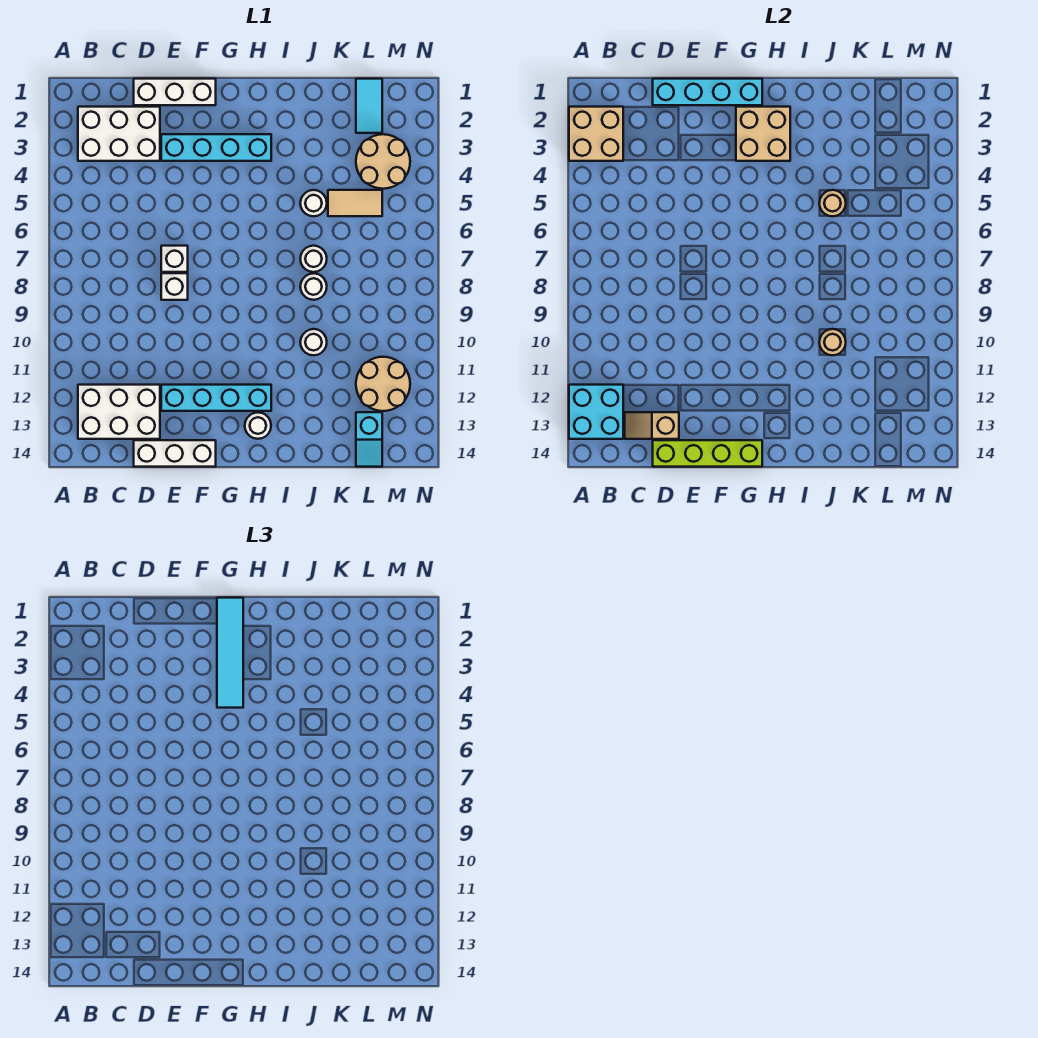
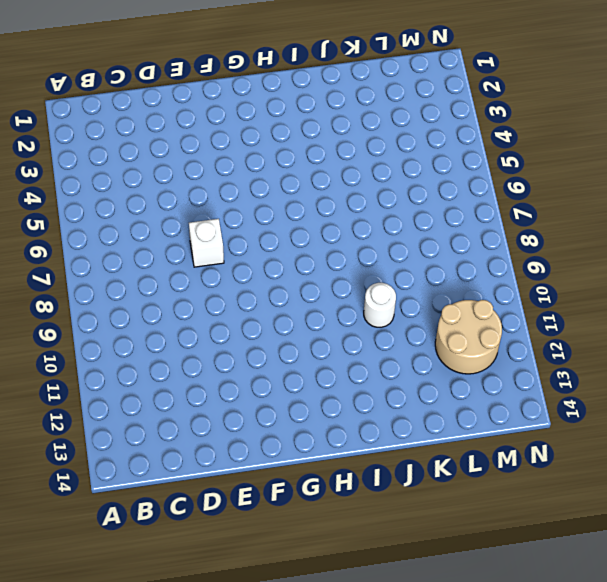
none -> white brick B2:D3 level 1
none -> white brick B12:D13 level 1
none -> white brick D1:F1 level 1

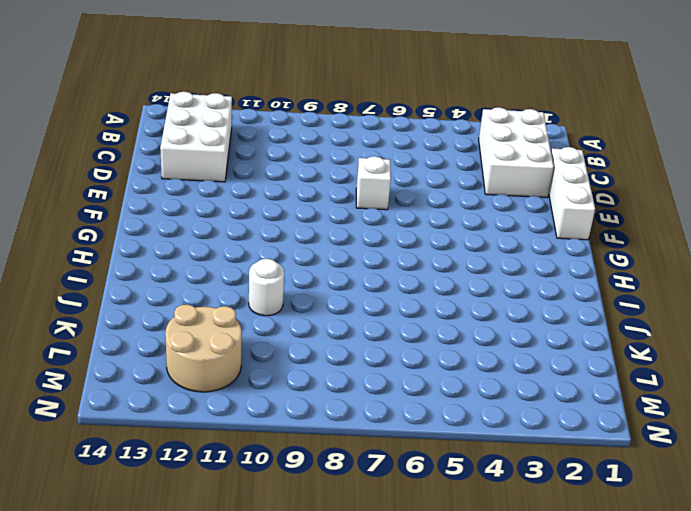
none -> white brick D14:F14 level 1
none -> cyan brick E3:H3 level 1
none -> white brick E8 level 1

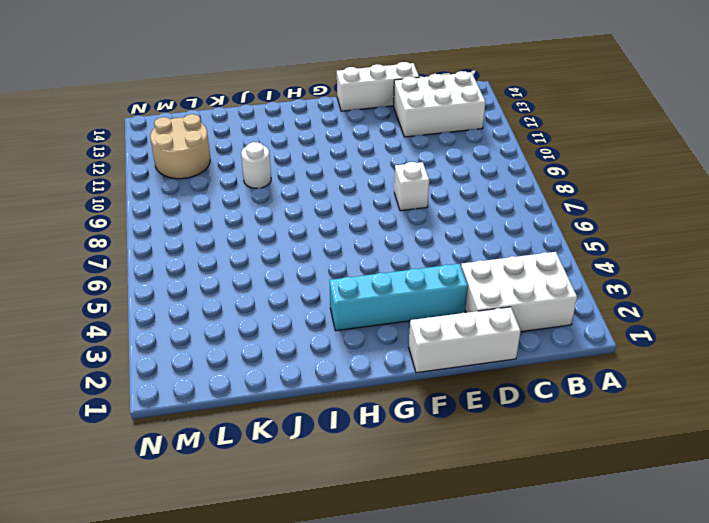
none -> white brick E7 level 1
none -> cyan brick E12:H12 level 1
none -> white round brick H13 level 1

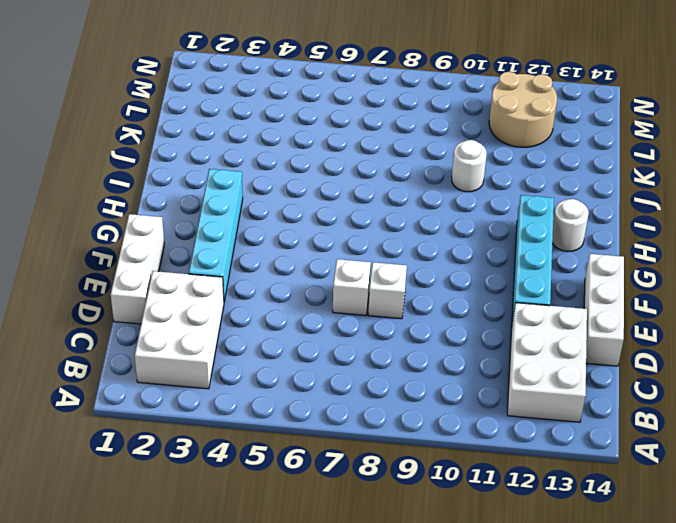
none -> white round brick J5 level 1
none -> white round brick J7 level 1
none -> white round brick J8 level 1

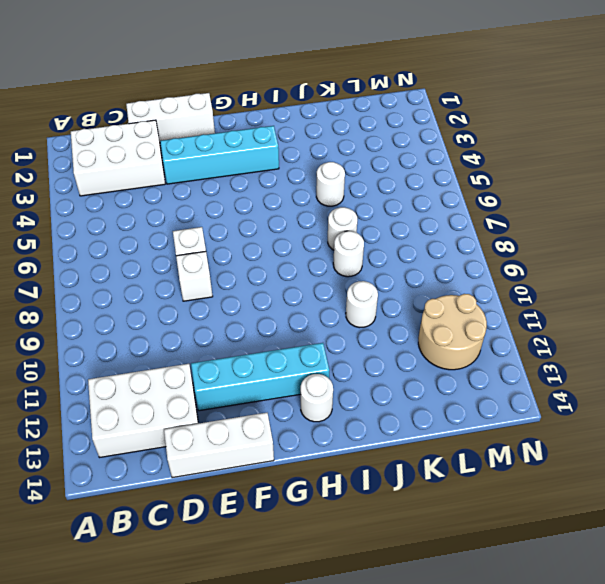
none -> tan tile K5:L5 level 1
none -> cyan tile L1:L2 level 1
none -> tan round brick L3:M4 level 1

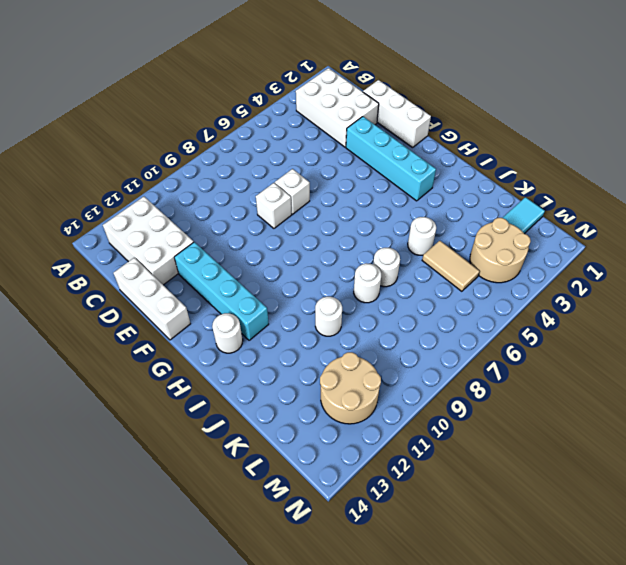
none -> cyan slope L13:L14 level 1 top 13
none -> tan brick A2:B3 level 2
none -> cyan brick A12:B13 level 2

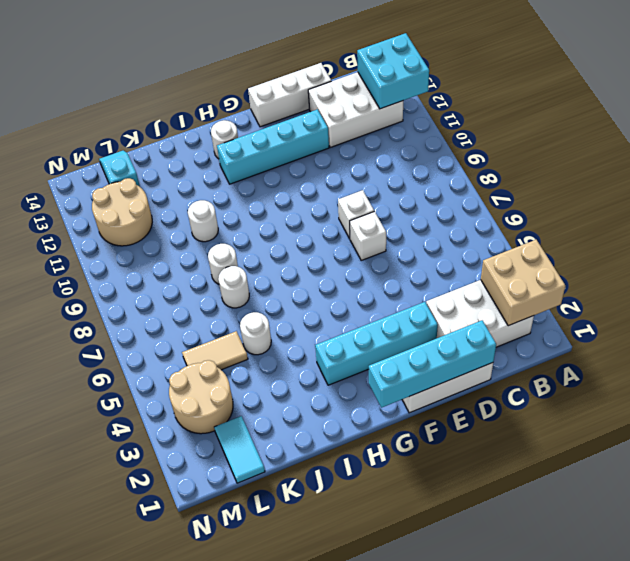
none -> tan slope C13:D13 level 2 top D
none -> lime brick D14:G14 level 2
none -> tan brick G2:H3 level 2

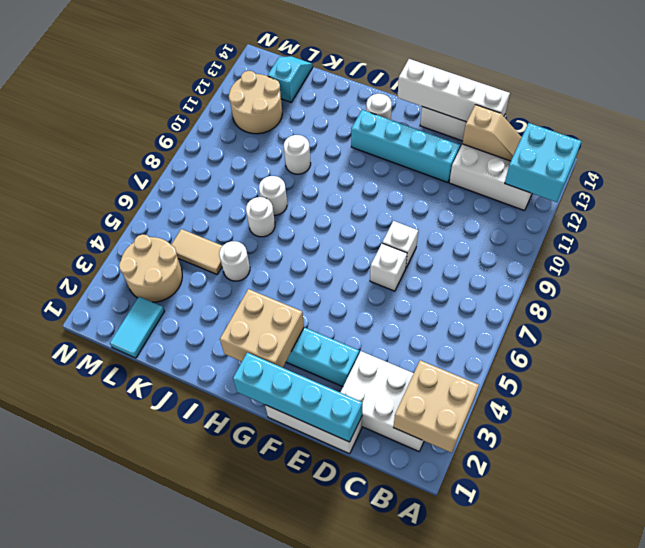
white brick D14:G14 level 2 -> lime brick D14:G14 level 2
none -> tan round brick J5 level 2
none -> tan round brick J10 level 2
none -> cyan tile G1:G4 level 3

